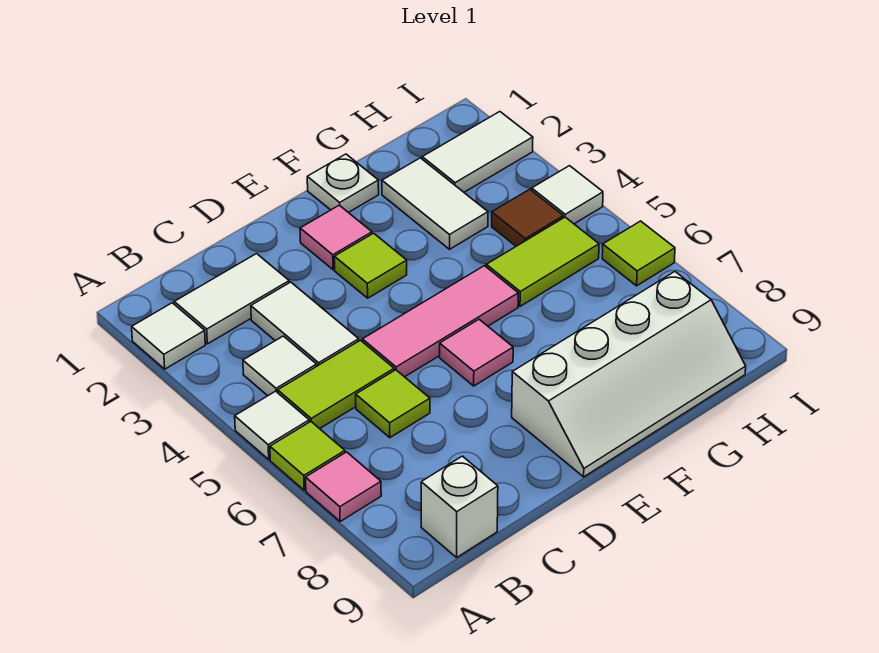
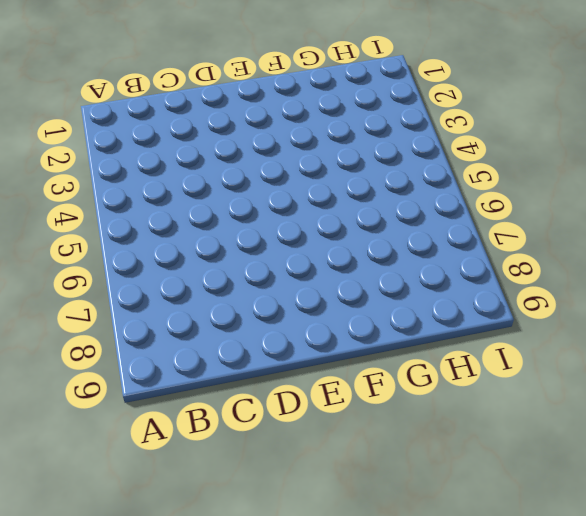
none -> white tile A2 level 1
none -> white tile A5 level 1
none -> lime tile A6 level 1

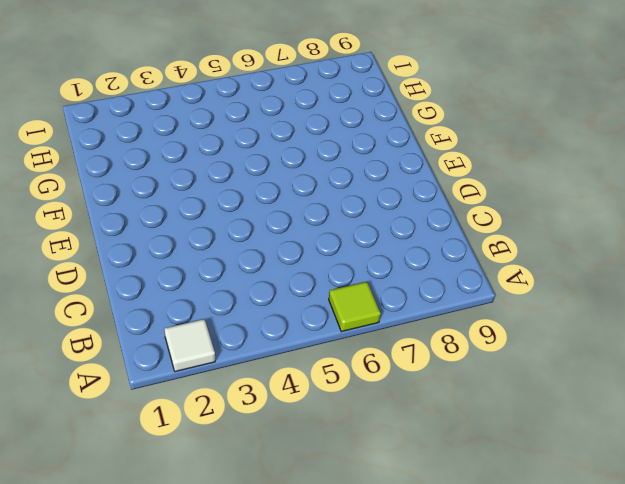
none -> white tile A5 level 1
none -> pink tile A7 level 1
none -> white tile B2:C2 level 1

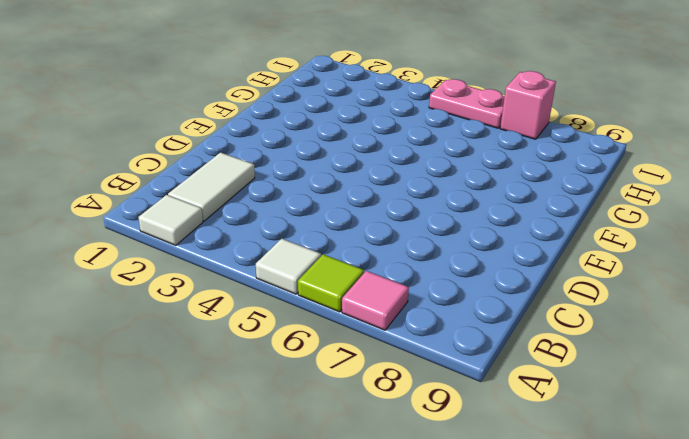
pink plate I5:I6 level 1 -> lime tile I6 level 1
pink brick I7 level 1 -> none
none -> white tile B4 level 1
none -> lime tile B5:C5 level 1
none -> white brick B9 level 1

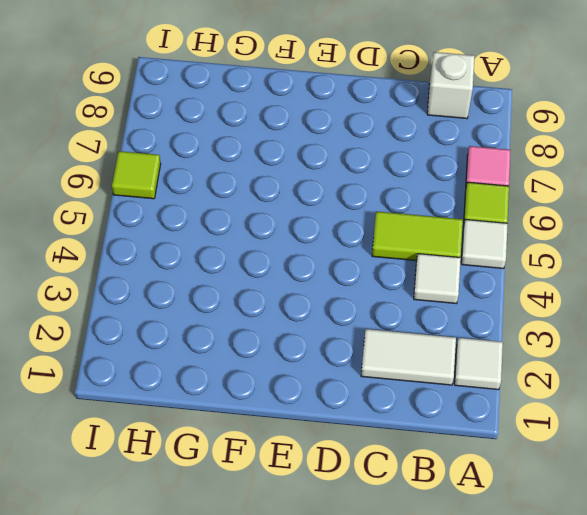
none -> white tile C3:C4 level 1
none -> lime tile C6 level 1
none -> pink tile D5:F5 level 1

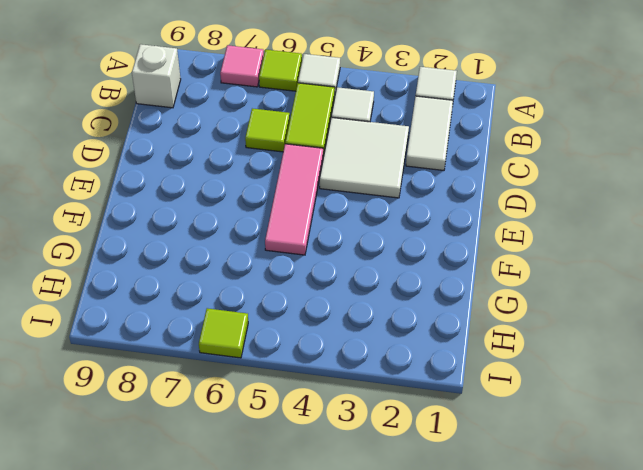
white tile C3:D4 level 1 -> white tile C3:C4 level 1
none -> pink tile E2 level 1
none -> lime tile E3 level 1
none -> pink tile E6 level 1

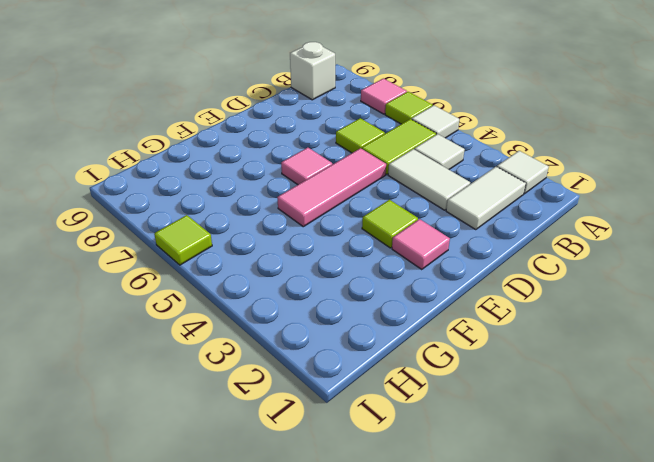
none -> white slope E8:H9 level 1 top 8
none -> white plate F1 level 1
none -> white tile G2:G3 level 1

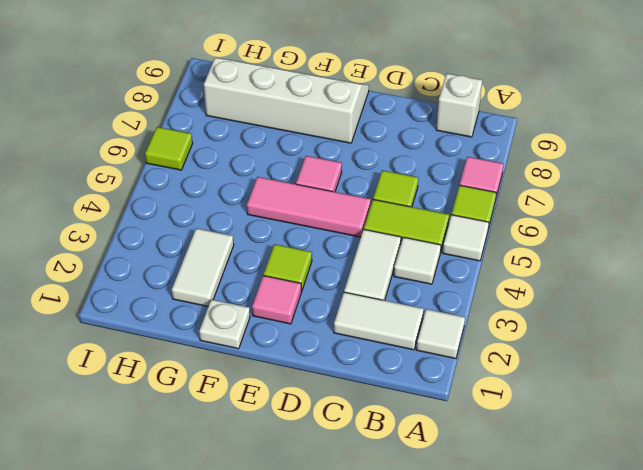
none -> lime tile G5:H5 level 1
none -> white tile H2:I2 level 1
none -> brown tile H4 level 1

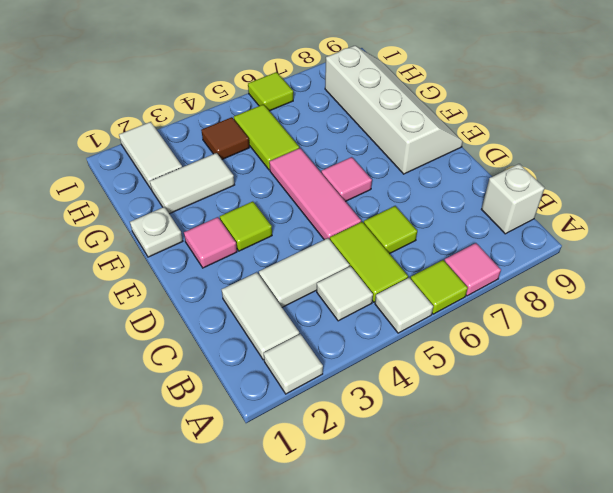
none -> white tile I4 level 1

